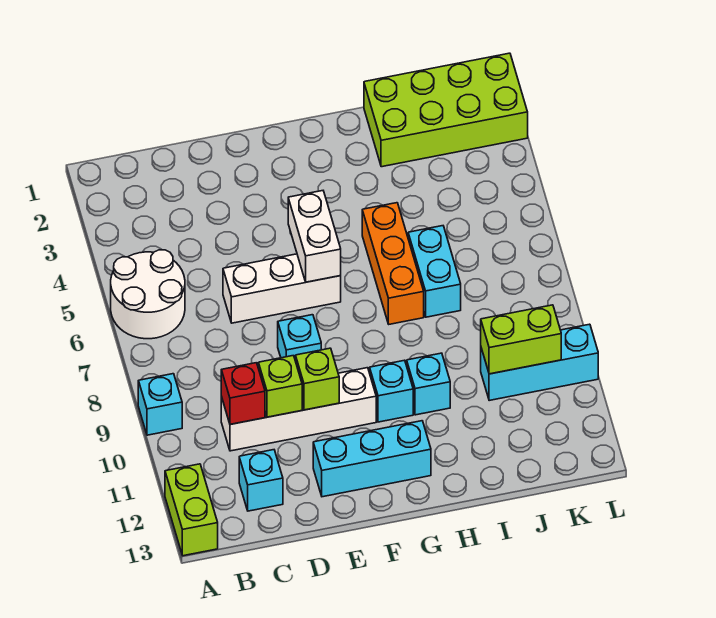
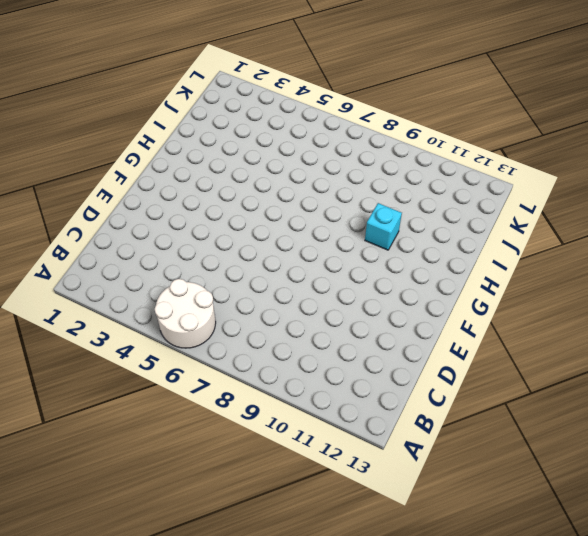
none -> cyan brick A9 level 1
none -> lime brick A12:A13 level 1
none -> white brick C10:F10 level 1

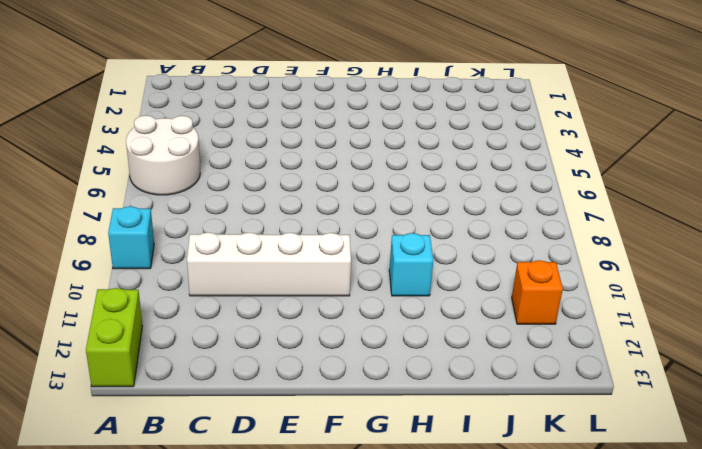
orange brick K11 level 1 -> none
none -> cyan brick C12 level 1
none -> white brick D6:F6 level 1
none -> cyan brick E8 level 1

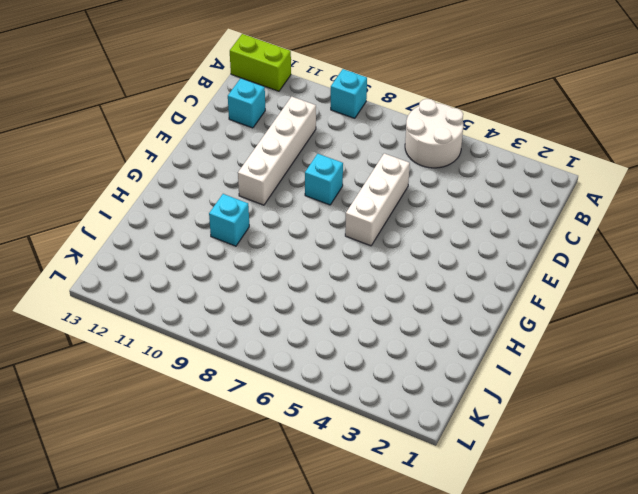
none -> cyan brick E12:G12 level 1
none -> cyan brick G10 level 1
none -> orange brick H5:H7 level 1

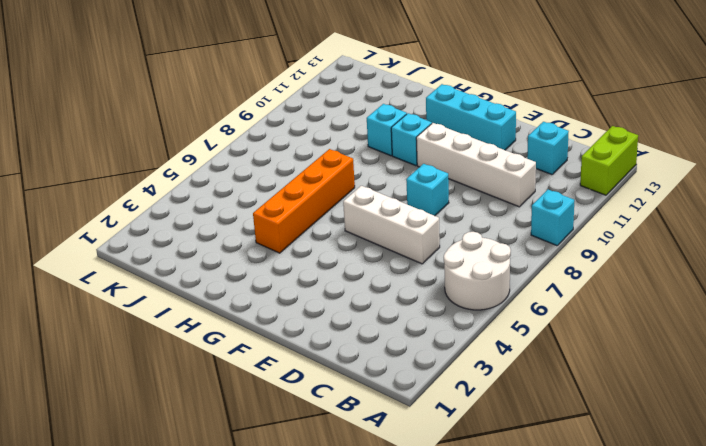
orange brick H4:H7 level 1 -> orange brick H5:H7 level 1
none -> lime brick I1:L2 level 1
none -> cyan brick I6:I7 level 1
none -> cyan brick J10:L10 level 1

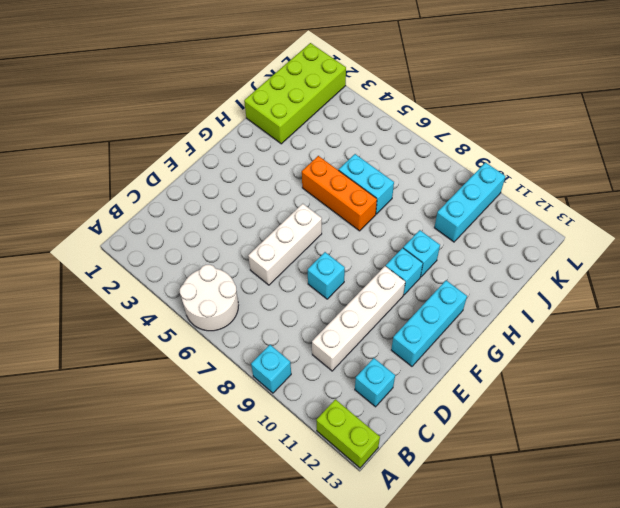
none -> red brick C10 level 2
none -> lime brick D10 level 2
none -> lime brick E10 level 2

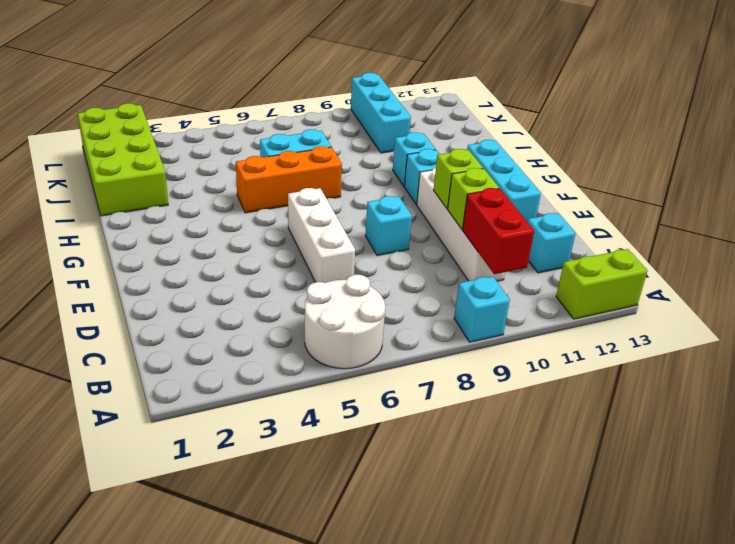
red brick B10:C10 level 2 -> red brick C10 level 2
none -> white brick F5:F6 level 2
none -> lime brick J10:K10 level 2

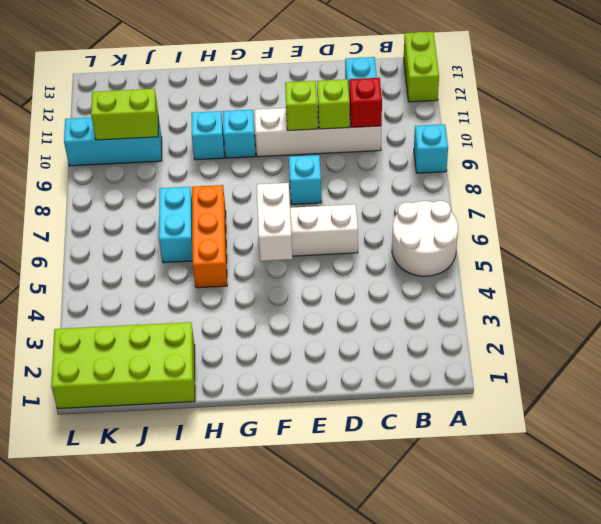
none -> cyan brick E12:G12 level 1

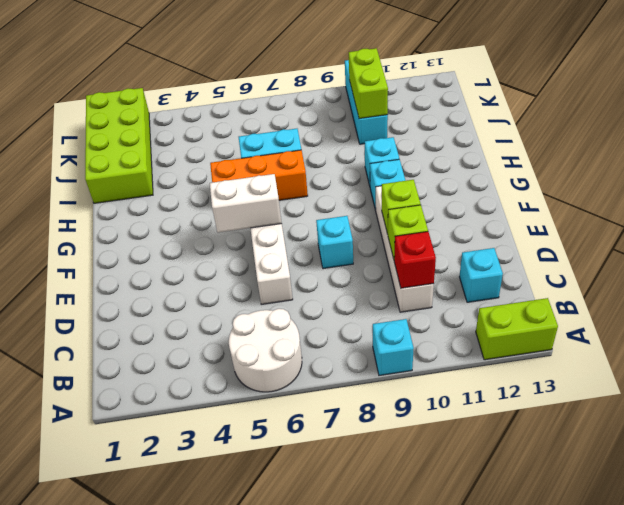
none -> cyan brick E12:G12 level 1

